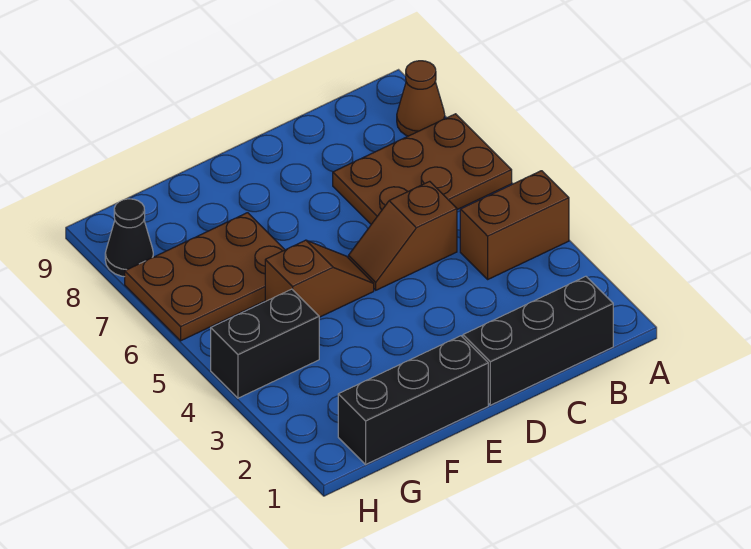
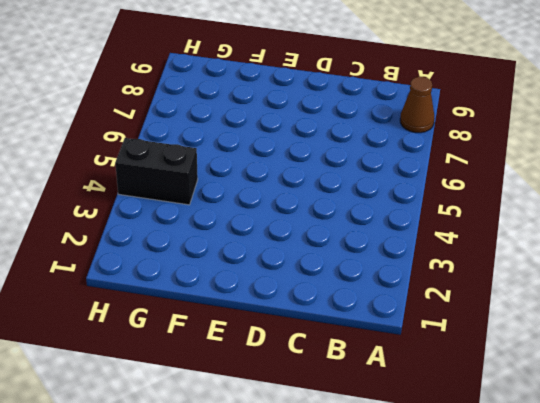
none -> brown brick A4:B4 level 1
none -> brown plate A6:C7 level 1

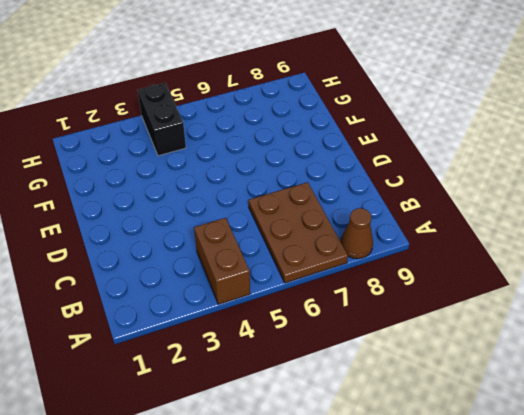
none -> black brick B1:D1 level 1
none -> brown slope C5:D5 level 1 top C

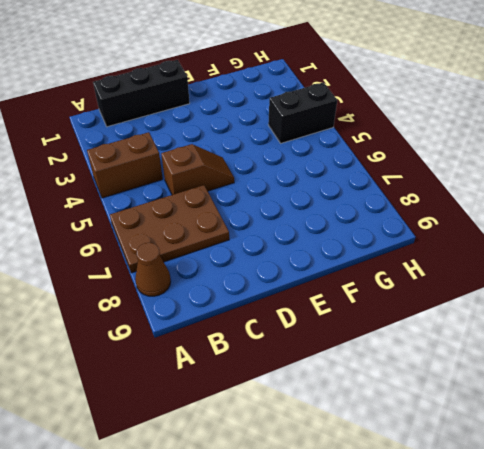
none -> black brick E1:G1 level 1
none -> brown slope E5:F5 level 1 top F

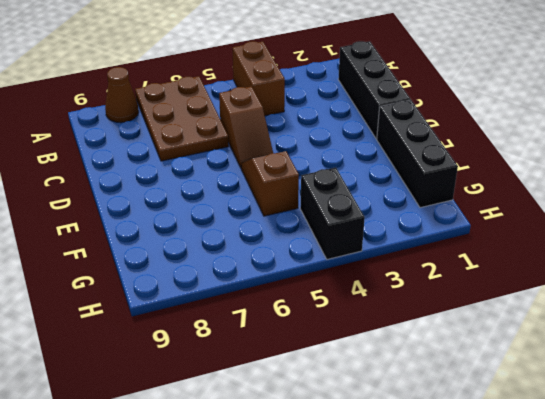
none -> brown plate F6:H7 level 1
none -> black cone H8 level 1

